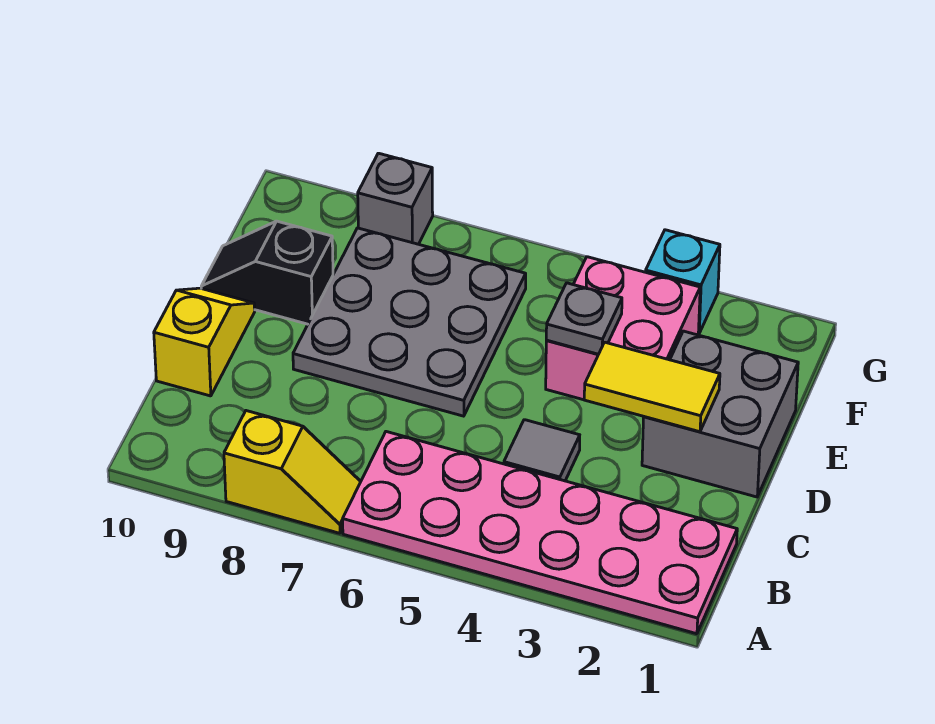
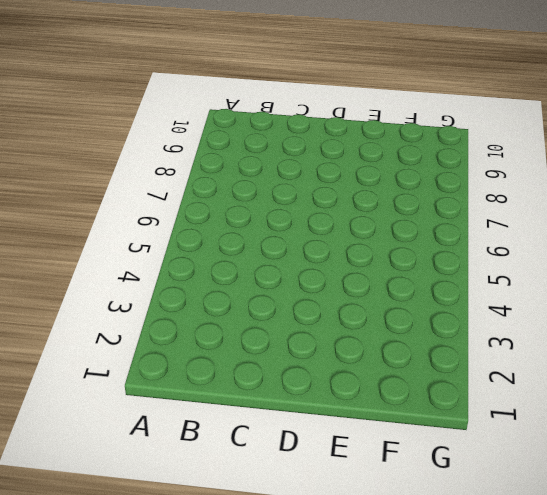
none -> pink plate A1:B6 level 1
none -> yellow slope A7:A8 level 1 top 8
none -> grey tile C4 level 1

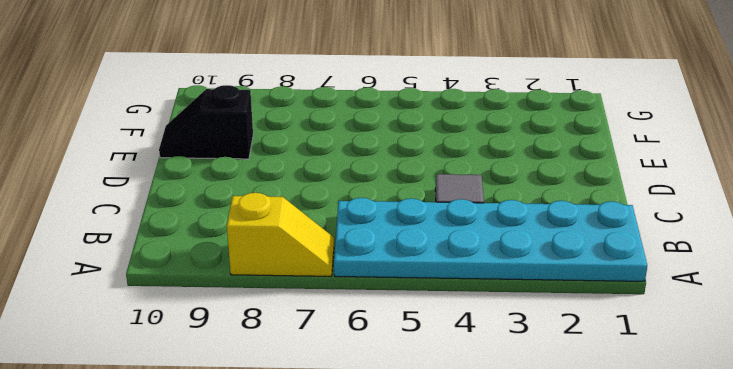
cyan plate A1:B6 level 1 -> pink plate A1:B6 level 1
none -> yellow slope C10:D10 level 1 top C
none -> grey brick D1:E2 level 1
none -> grey plate D6:F8 level 1

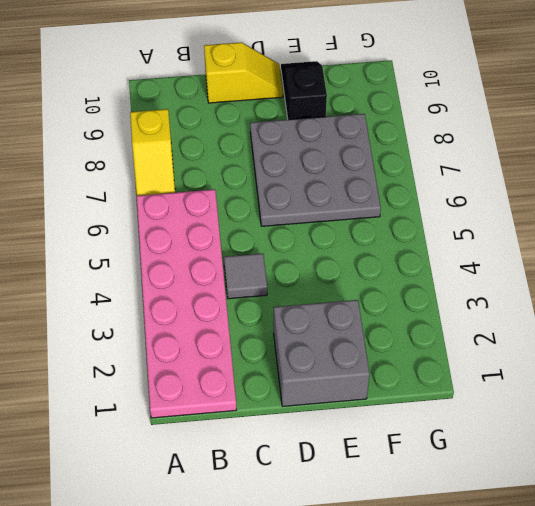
none -> pink brick E3:F4 level 1
none -> cyan brick G3 level 1
none -> grey brick G8 level 1

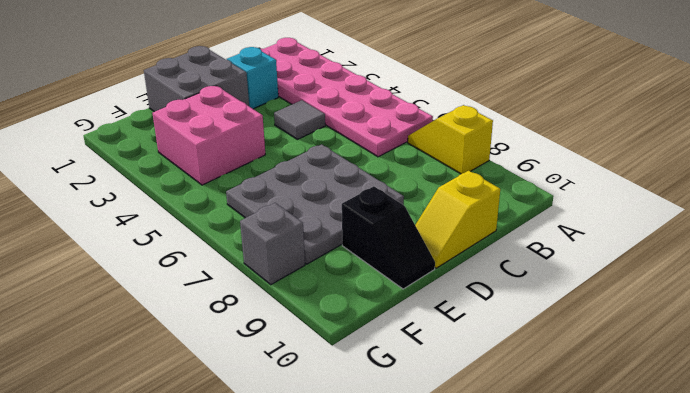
cyan brick C2 level 1 -> cyan brick G3 level 1
none -> yellow tile D2:D3 level 2
none -> grey plate E4 level 2

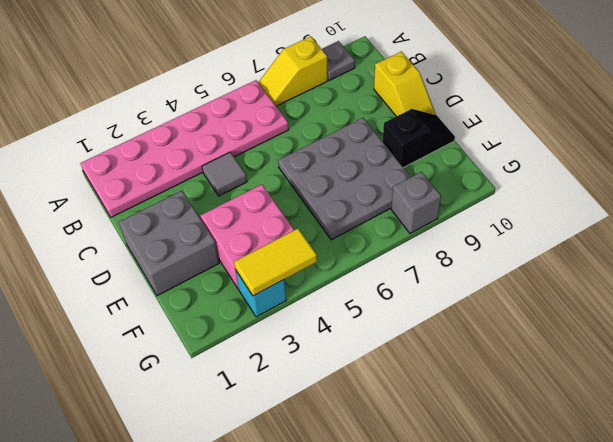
grey plate A9 level 1 -> grey plate E4 level 2
yellow tile G3:G4 level 2 -> yellow tile D2:D3 level 2

